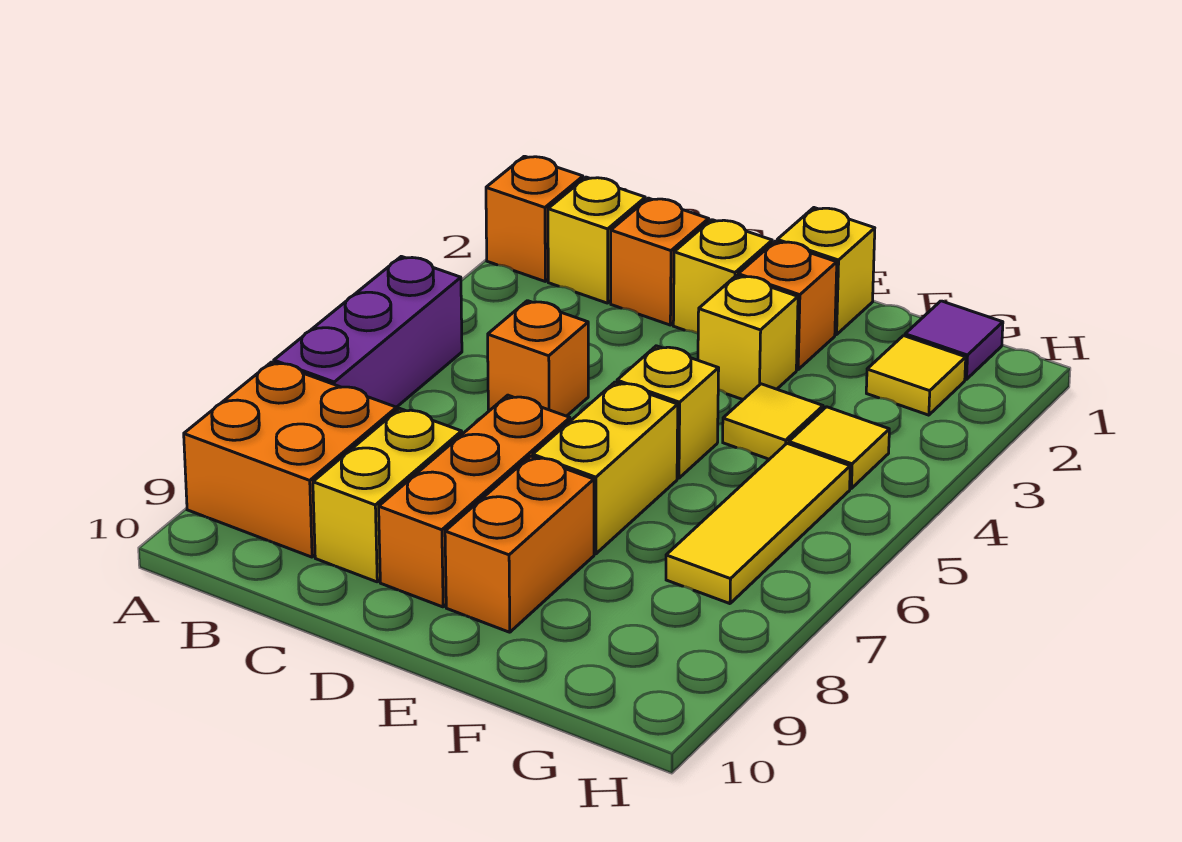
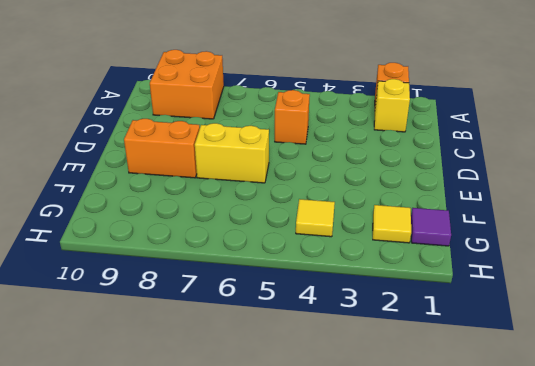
none -> purple brick A5:A7 level 1
none -> orange brick C2 level 1
none -> yellow brick C8:C9 level 1

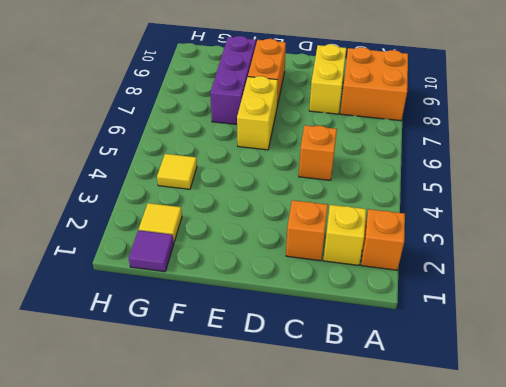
purple brick F7:F9 level 1 -> purple brick A5:A7 level 1
none -> yellow brick D2 level 1
none -> orange brick D7:D9 level 1
none -> yellow brick E1 level 1

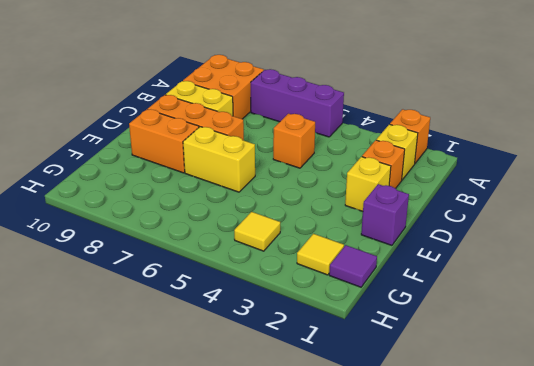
purple brick E1 level 1 -> yellow brick E1 level 1
none -> orange brick E2 level 1
none -> yellow brick E3 level 1
none -> yellow brick E5 level 1

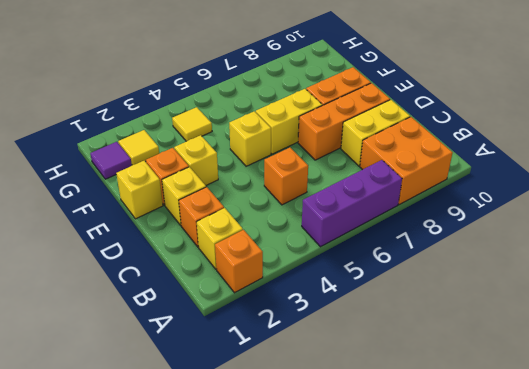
none -> yellow tile F4 level 1
none -> yellow tile G5:G7 level 1

